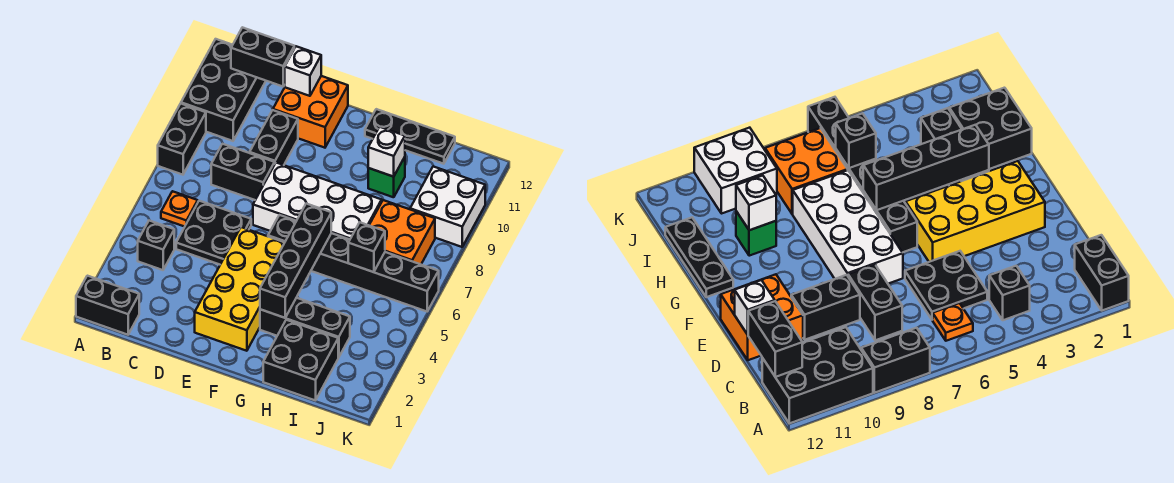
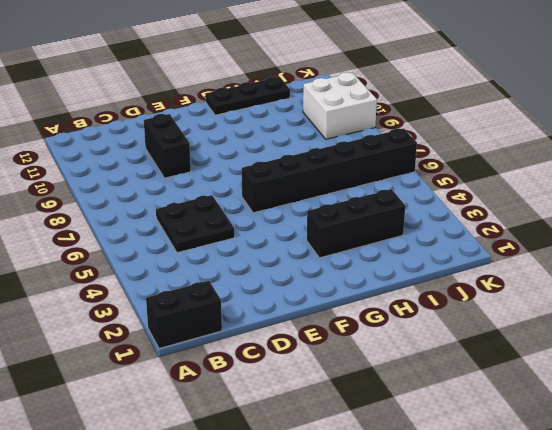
none -> black brick A8:A9 level 1
none -> black brick A10:B12 level 1
none -> black brick B4 level 1

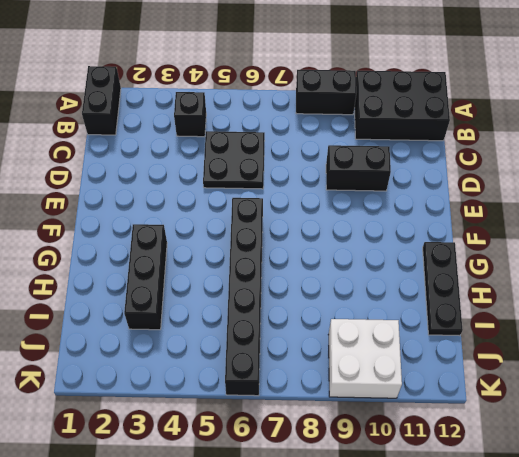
none -> orange plate B6 level 1
none -> black brick C8:D8 level 1
none -> orange brick D11:E12 level 1

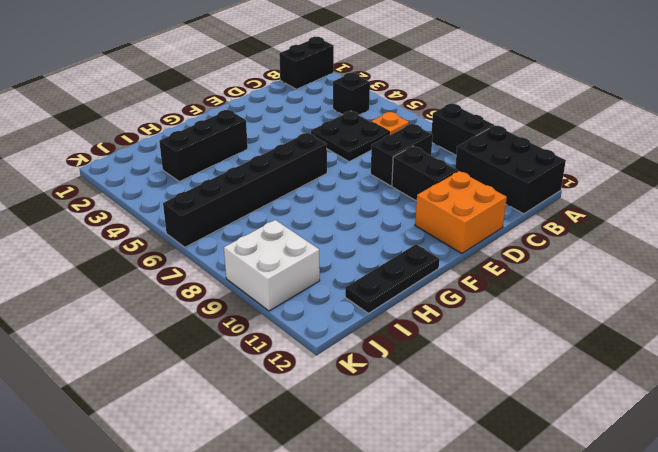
none -> yellow brick E2:F5 level 1
none -> white brick E7:H8 level 1
none -> black brick H1:I2 level 1

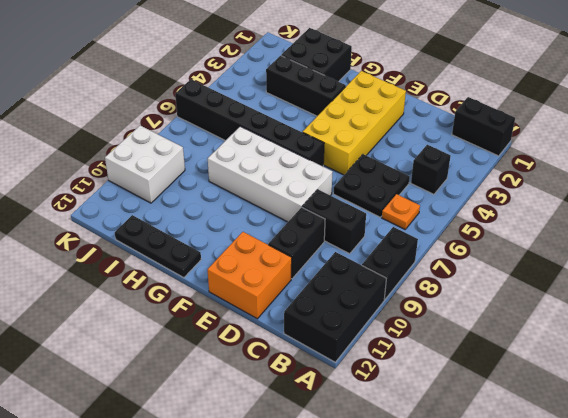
none -> green brick H10 level 1
none -> orange brick I7:J8 level 1
none -> black brick B12:C12 level 2

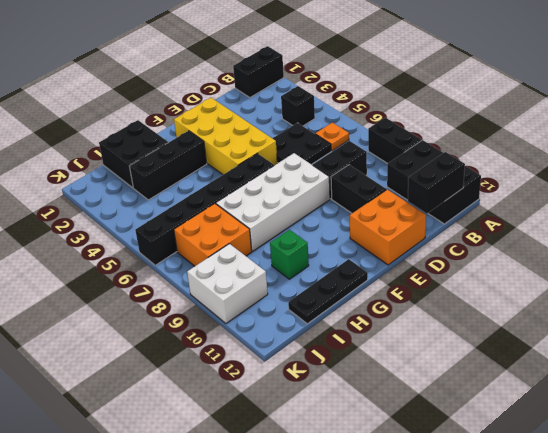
none -> white brick D12 level 2
none -> black brick G3:G6 level 2
none -> white brick H10 level 2

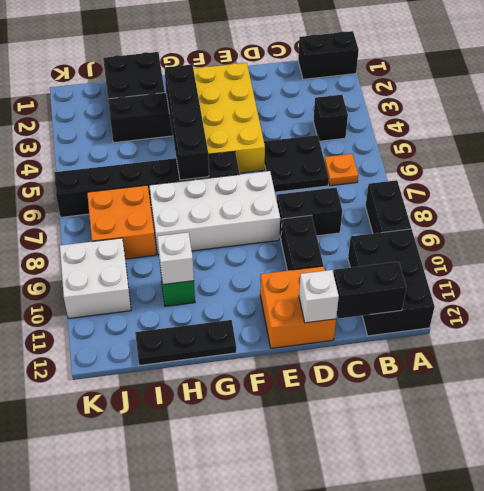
none -> black brick I6 level 2

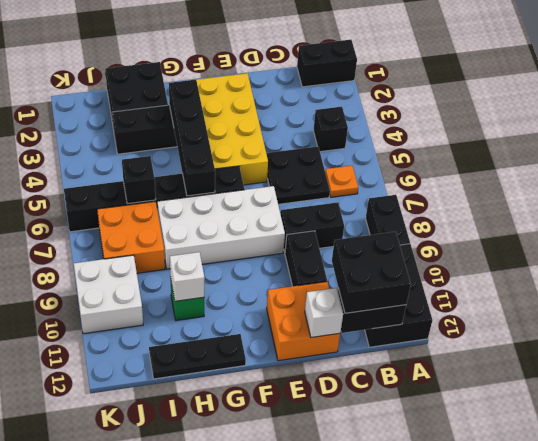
black brick B11:C12 level 3 -> none

